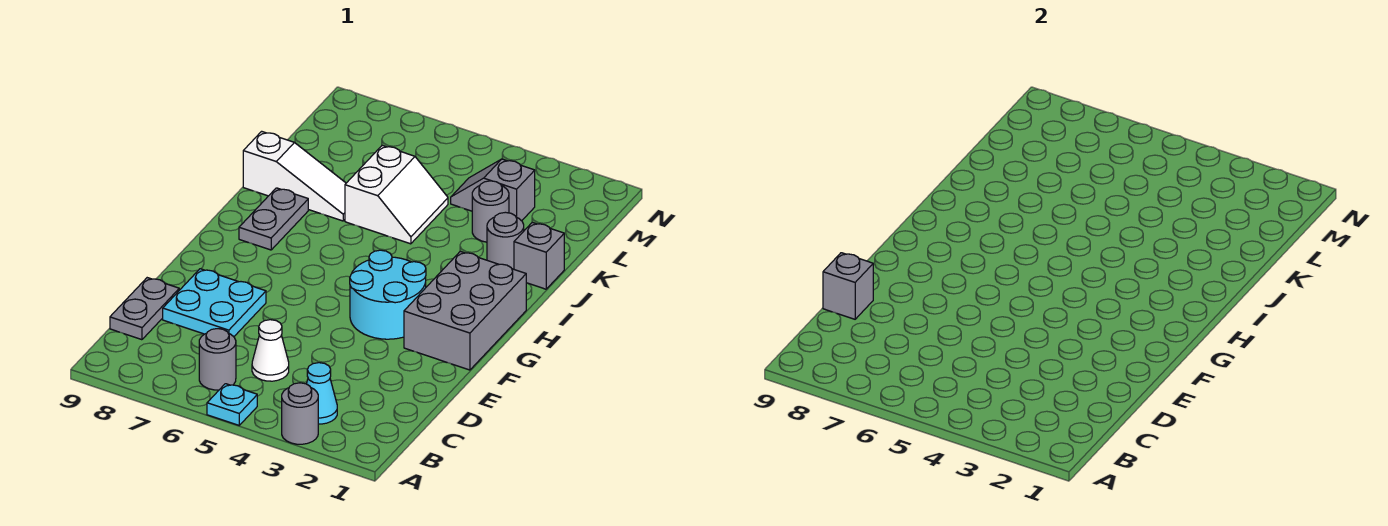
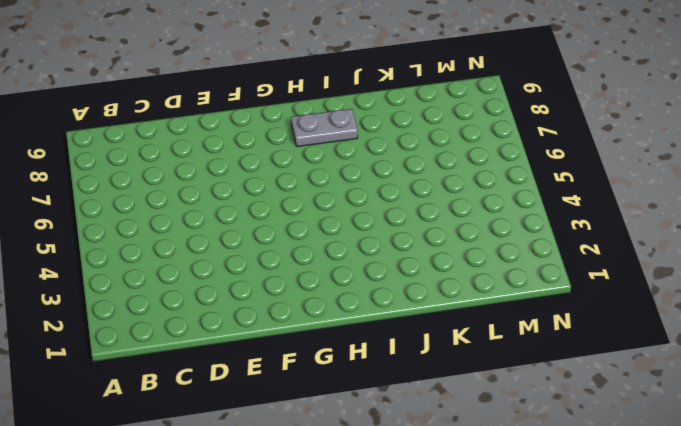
none -> grey round brick A3 level 1
none -> cyan plate A5 level 1
none -> cyan cone B3 level 1

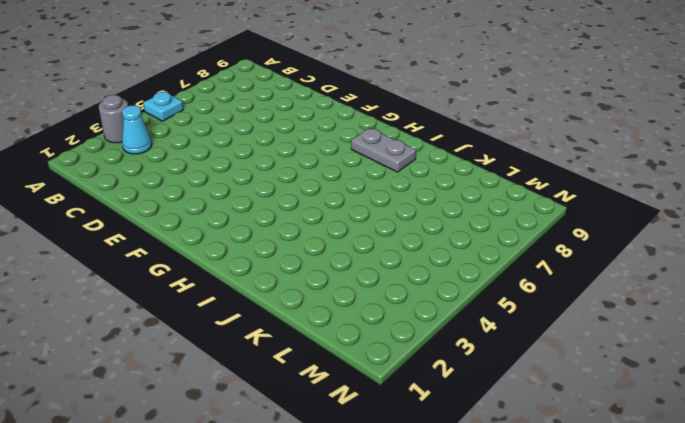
none -> grey round brick B6 level 1
none -> white cone C5 level 1
none -> grey plate C9:D9 level 1

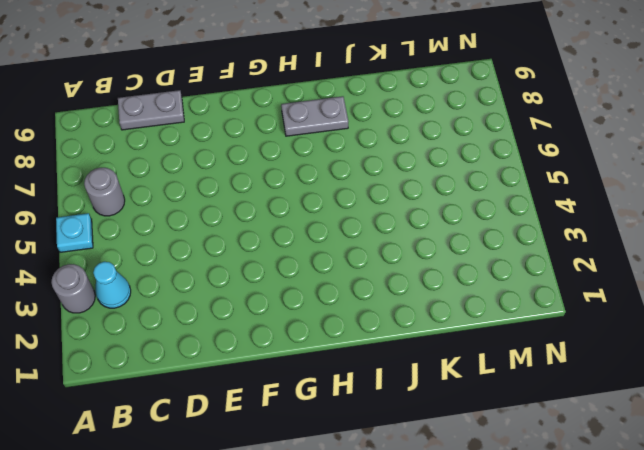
none -> white cone C5 level 1
none -> cyan plate D7:E8 level 1
none -> grey brick F1:H2 level 1

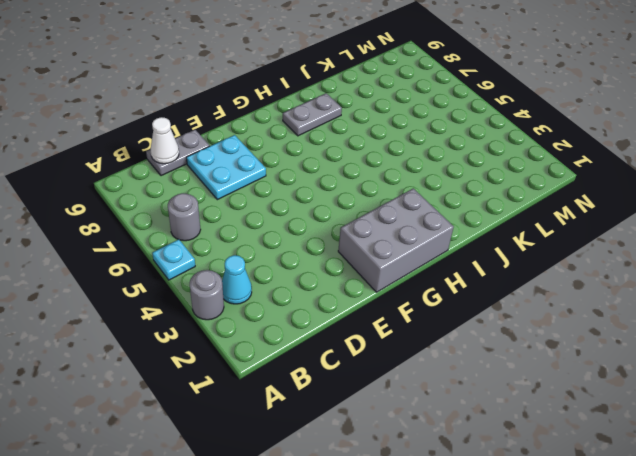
white cone C9 level 2 -> white cone C5 level 1
none -> cyan round brick F3:G4 level 1
none -> grey brick J1 level 1
none -> grey round brick J2 level 1

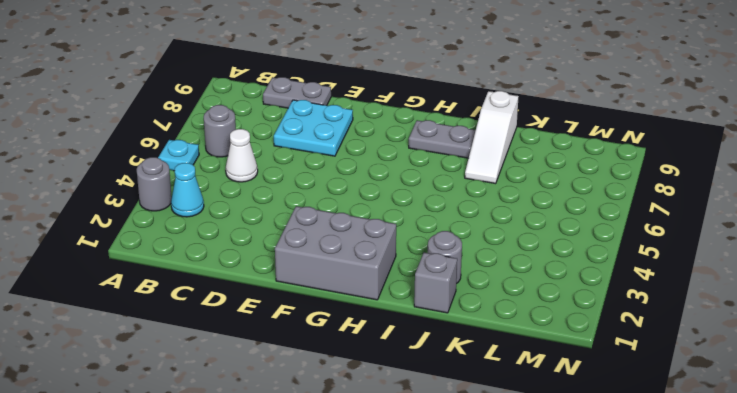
none -> cyan round brick F3:G4 level 1
none -> white slope J5:K6 level 1 top 6
none -> grey round brick K3 level 1

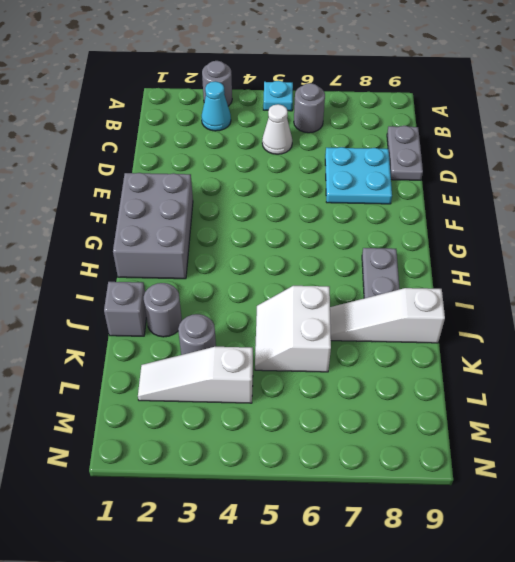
white slope L2:L4 level 1 top 4 -> grey slope L3:L4 level 1 top 3
none -> cyan round brick F3:G4 level 1
none -> grey brick D9 level 2

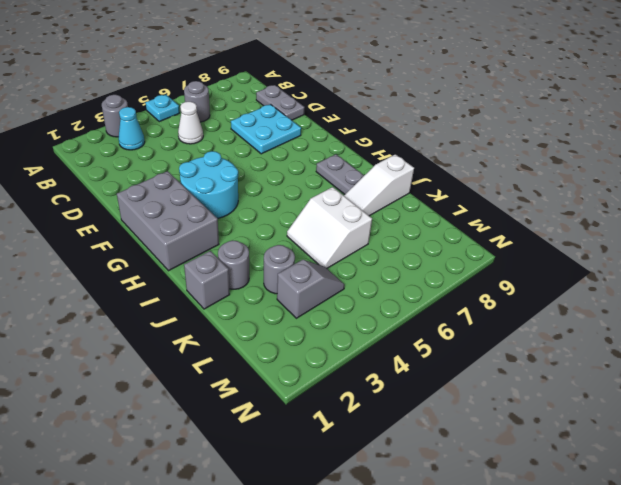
none -> grey brick D9 level 2

